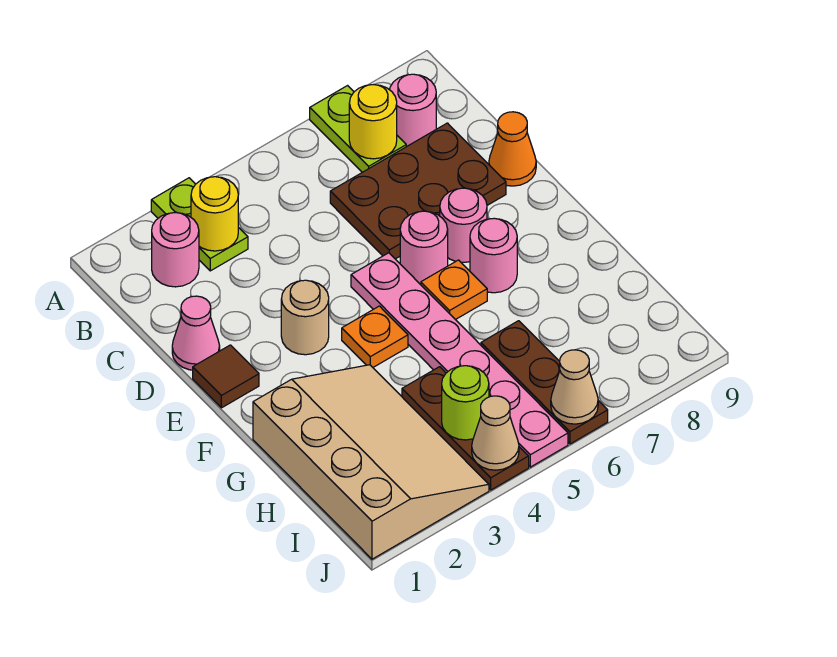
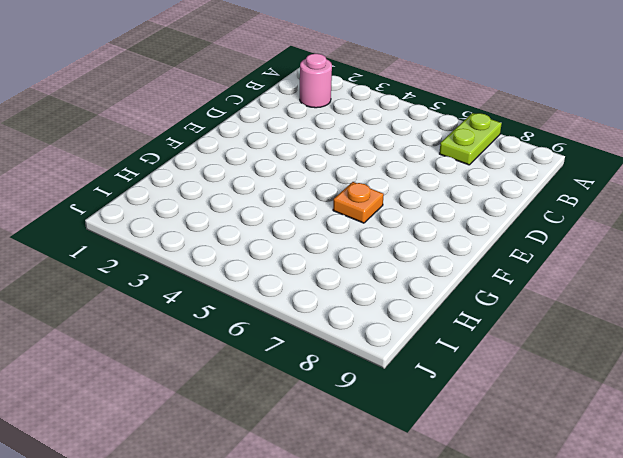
none -> lime plate A3:B3 level 1
none -> pink round brick B8 level 1
none -> brown plate C6:D8 level 1

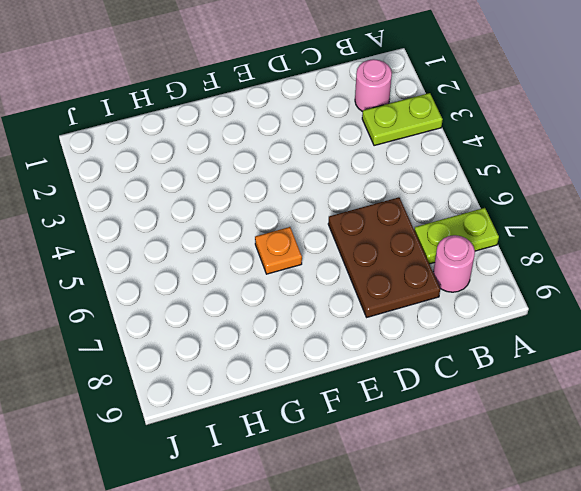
none -> pink cone D1 level 1
none -> orange cone D9 level 1
none -> brown tile E1 level 1

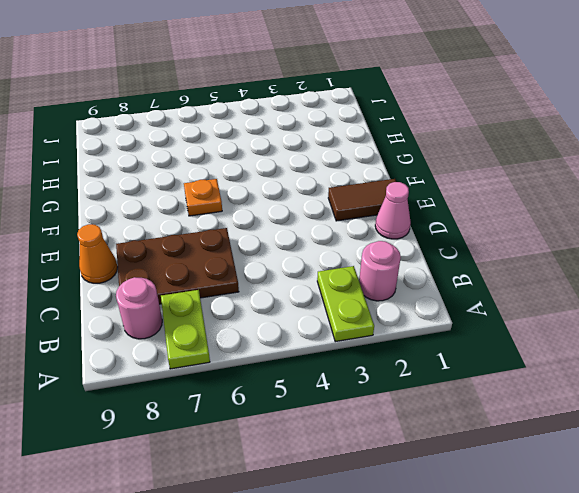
brown tile E1:E2 level 1 -> brown tile E1 level 1
none -> tan round brick E3 level 1
none -> pink plate E5:J5 level 1
none -> pink round brick E6 level 1

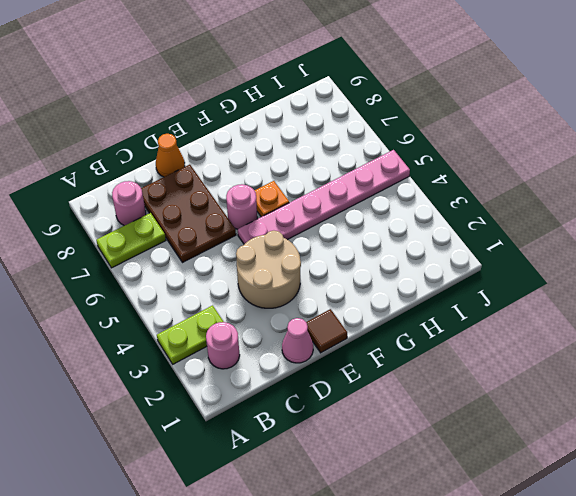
tan round brick D3:E4 level 1 -> tan round brick E3 level 1
none -> pink round brick E7 level 1
none -> orange plate F4 level 1
none -> pink round brick F7 level 1

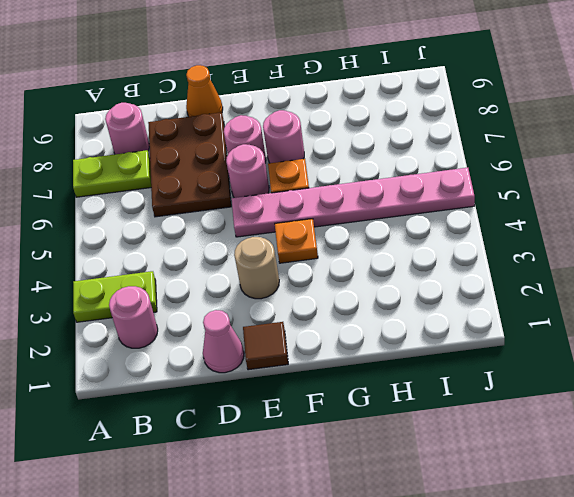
none -> tan slope G1:J3 level 1 top 1
none -> brown plate H4:J4 level 1
none -> brown plate H6:J6 level 1

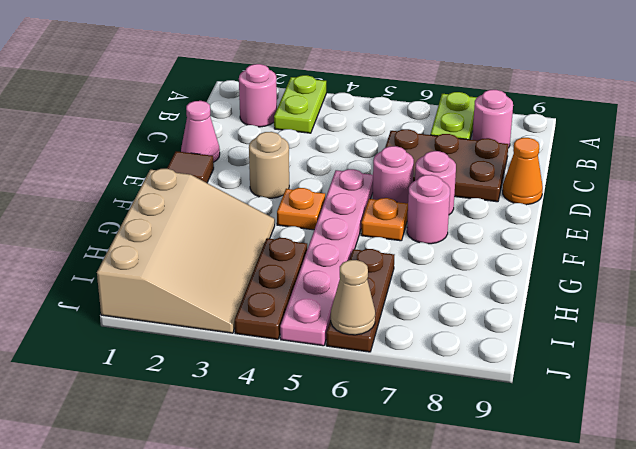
none -> yellow round brick B3 level 2
none -> yellow round brick B7 level 2
none -> lime round brick I4 level 2

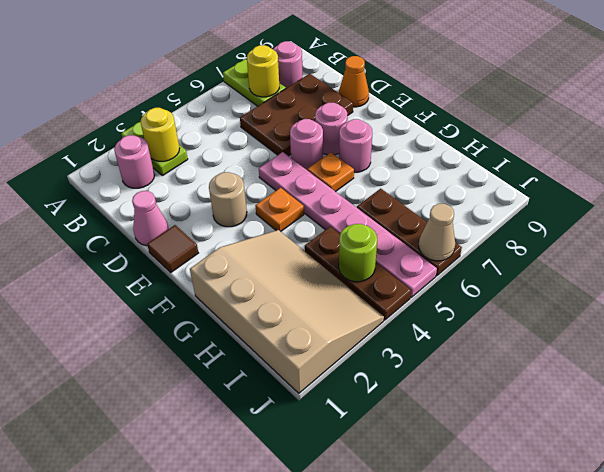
none -> tan cone J4 level 2

